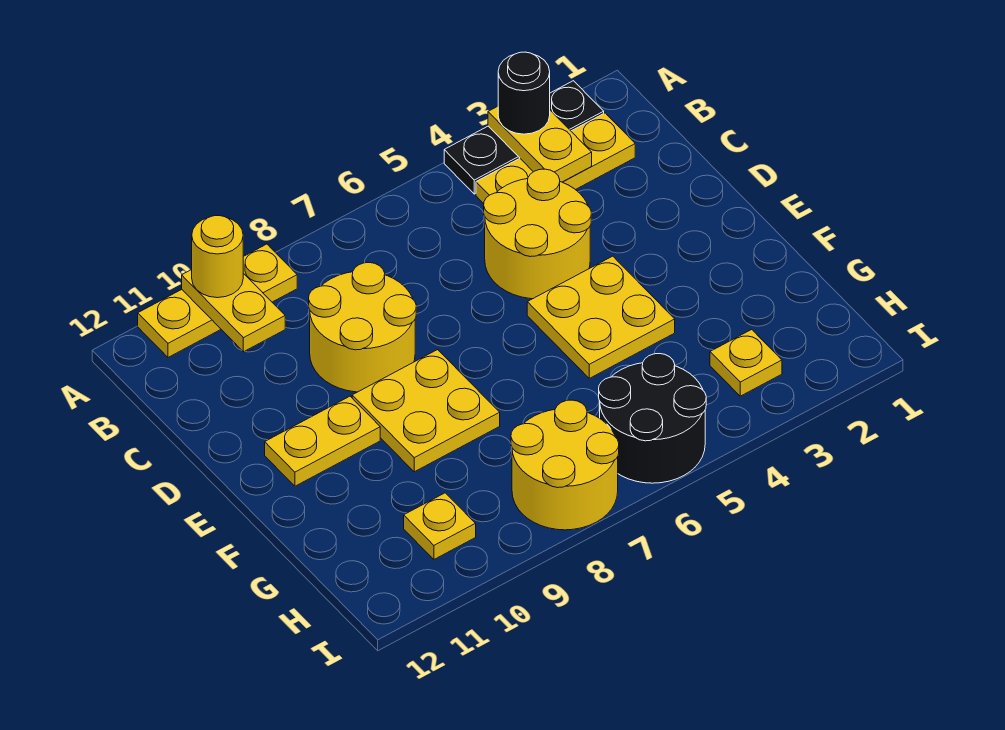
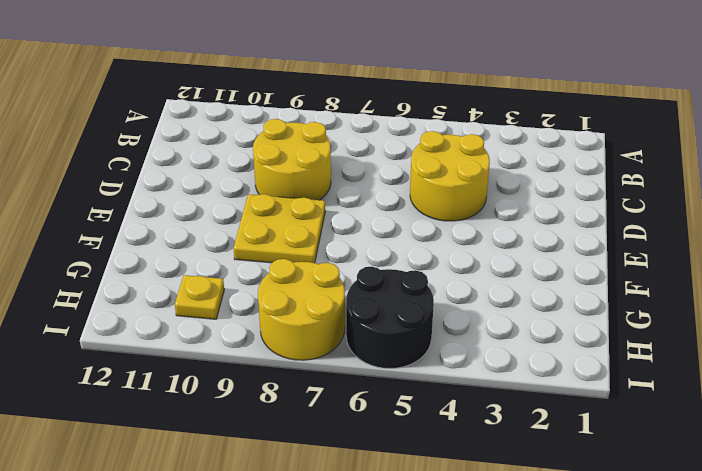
none -> black plate A2:A4 level 1
none -> yellow plate A9:A11 level 1
none -> yellow plate B2:B4 level 1

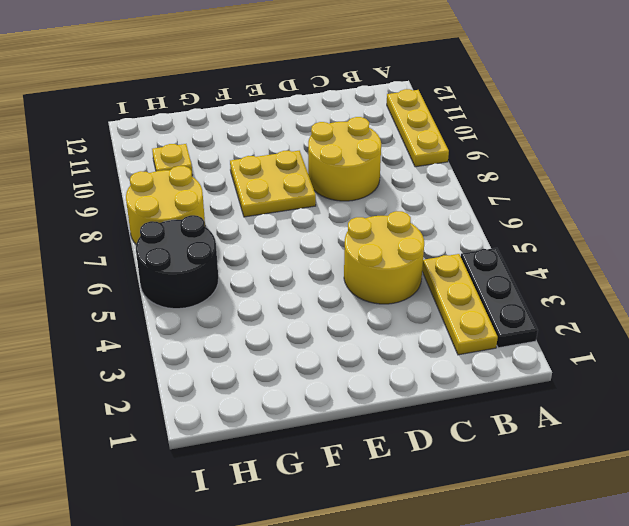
none -> yellow plate E4:F5 level 1
none -> yellow plate E10:E11 level 1
none -> yellow plate H3 level 1

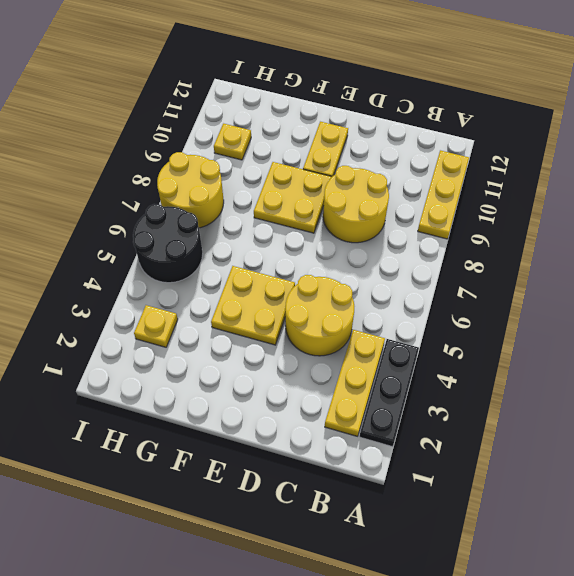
none -> yellow plate A3:B3 level 2
none -> yellow plate A10:B10 level 2
none -> black round brick A3 level 3

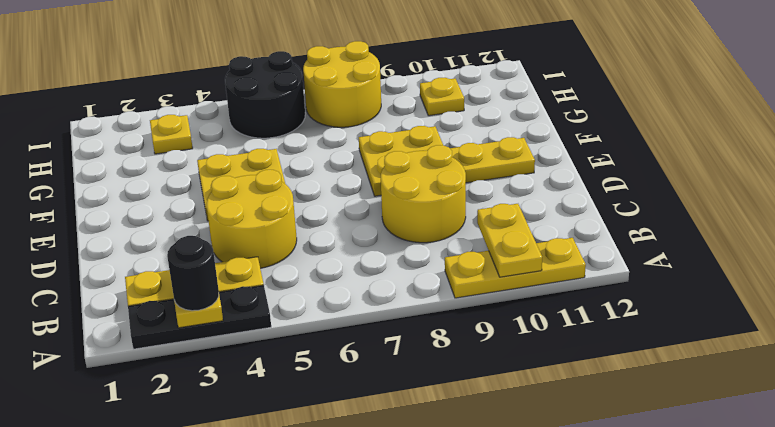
none -> yellow round brick A10 level 3

